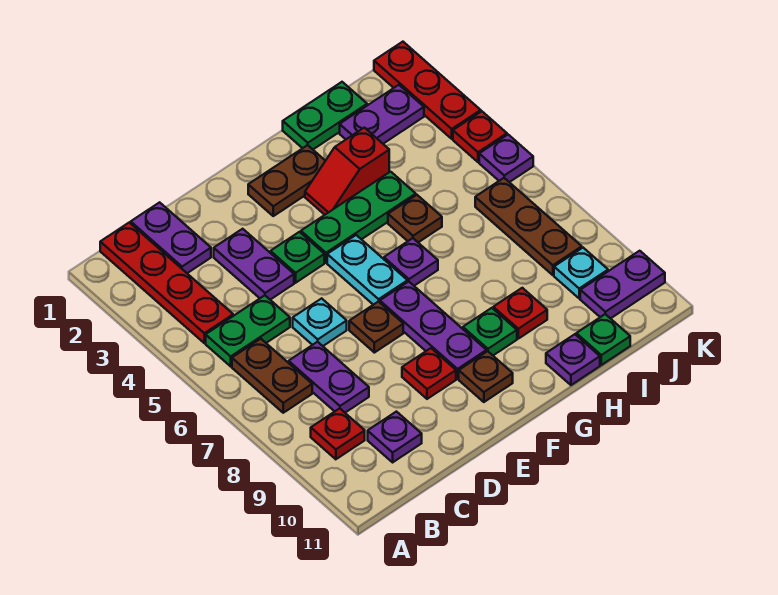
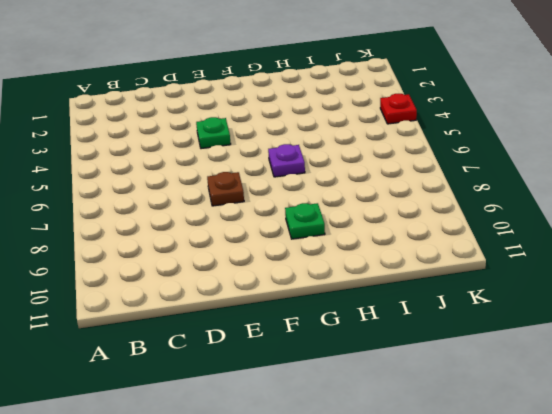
none -> red plate B1:B4 level 1
none -> green plate B5:C5 level 1
none -> brown plate B6:B7 level 1
none -> red plate B9 level 1

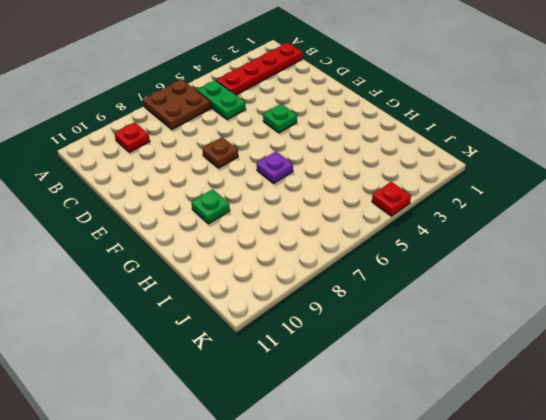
brown plate A6:B7 level 1 -> brown plate B6:B7 level 1
none -> purple plate C1:C2 level 1
none -> purple plate C7:C8 level 1
none -> purple plate C10 level 1
none -> purple plate D3:D4 level 1

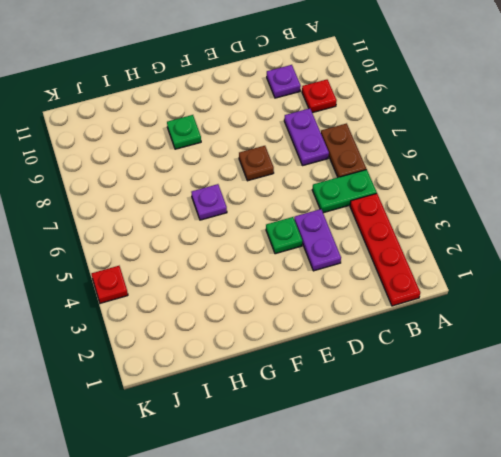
none -> purple plate C1:C2 level 1
none -> cyan plate D6 level 1
none -> red plate E9 level 1
none -> brown plate F2:G2 level 1

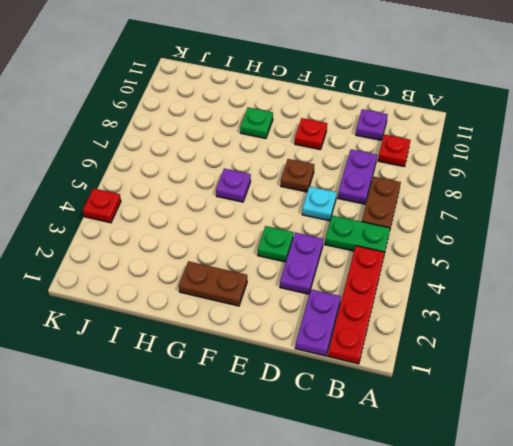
none -> green plate F4:H4 level 1
none -> cyan plate F5:F6 level 1
none -> purple plate F7:F9 level 1
none -> brown plate F10 level 1

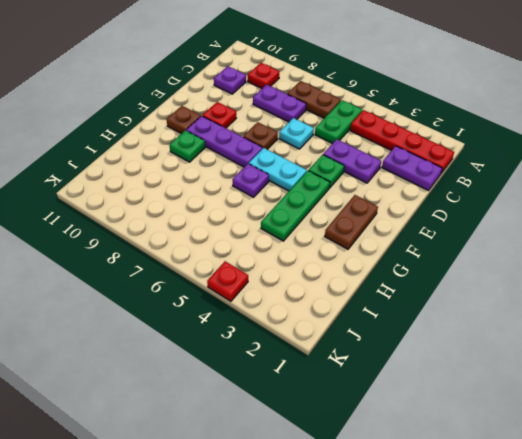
none -> red slope G3:H3 level 1 top H
none -> green plate H1:I1 level 1
none -> brown plate H5 level 1
none -> red plate H9 level 1

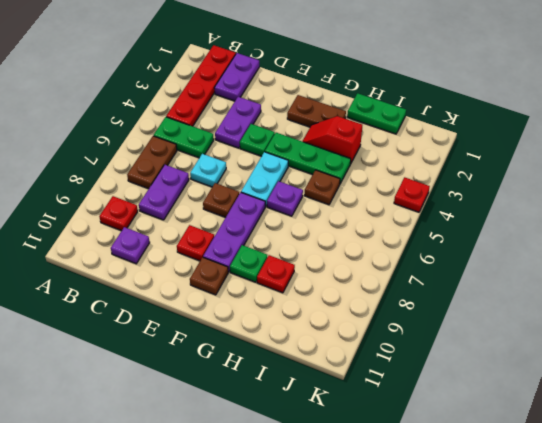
none -> purple plate H11 level 1
none -> purple plate I2:J2 level 1
none -> green plate I11 level 1
none -> brown plate J6:J8 level 1

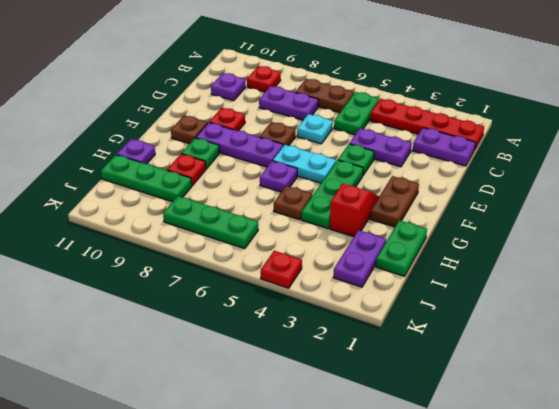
green plate I9:I11 level 1 -> green plate I11 level 1
green plate J6:J8 level 1 -> brown plate J6:J8 level 1
none -> cyan plate J9 level 1
none -> purple plate J10:K10 level 1
none -> red plate K1:K3 level 1
none -> purple plate K5 level 1

